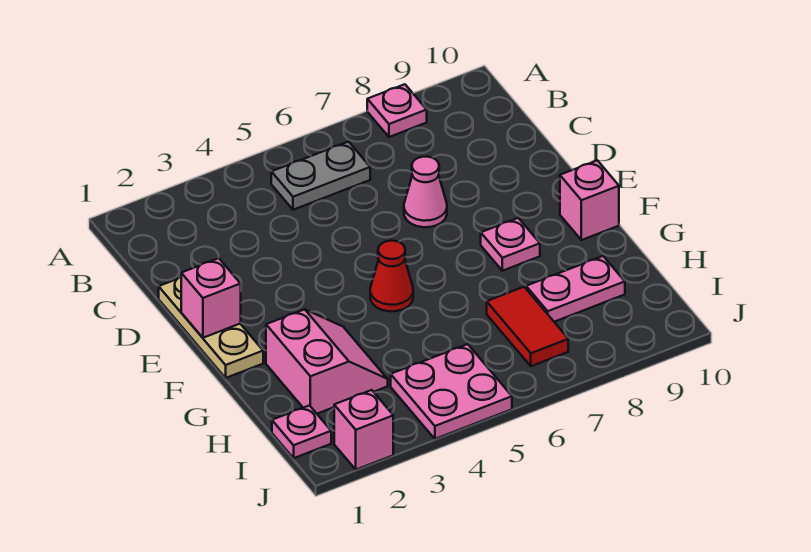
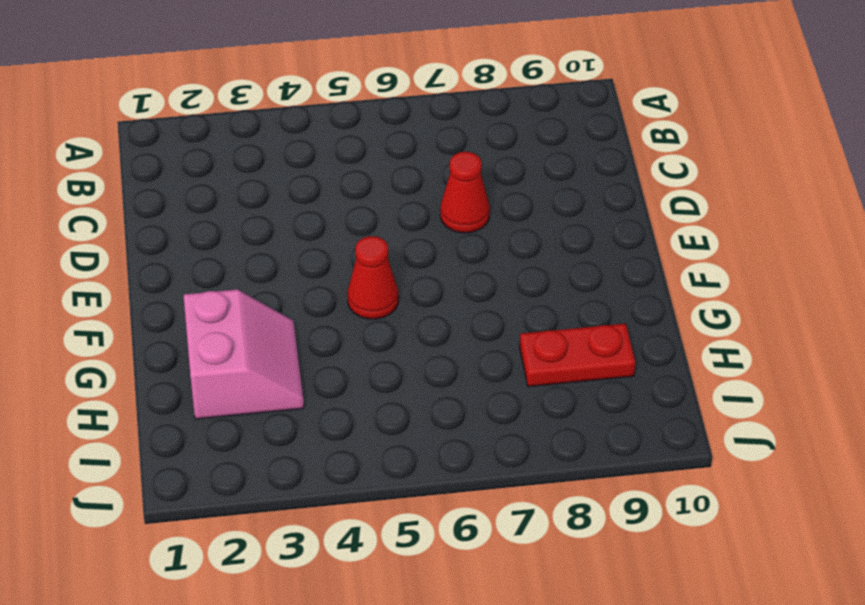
red cone D7 level 1 -> pink cone D7 level 1
red plate H8:H9 level 1 -> pink plate H8:H9 level 1
none -> pink plate A8 level 1
none -> grey plate B5:B6 level 1
none -> tan plate D1:F1 level 1

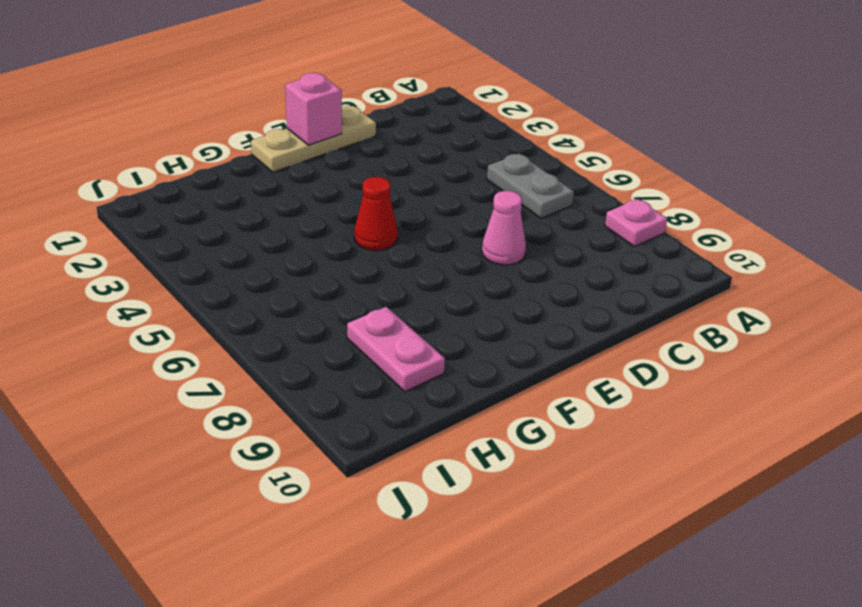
none -> pink plate F8 level 1
none -> pink brick F10 level 1
none -> pink slope G2:H3 level 1 top 2

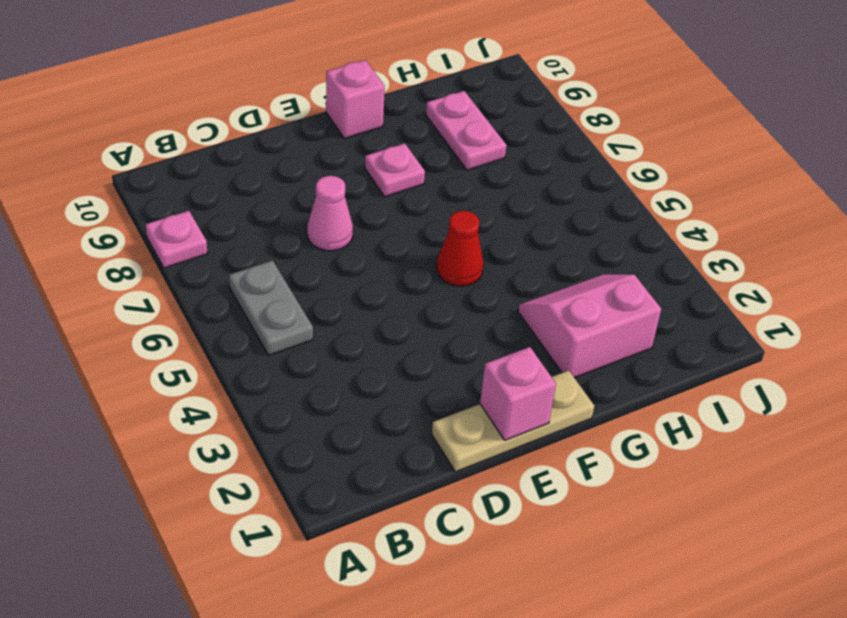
none -> red tile H7:I7 level 1
none -> pink plate I1 level 1
none -> pink plate I4:J5 level 1

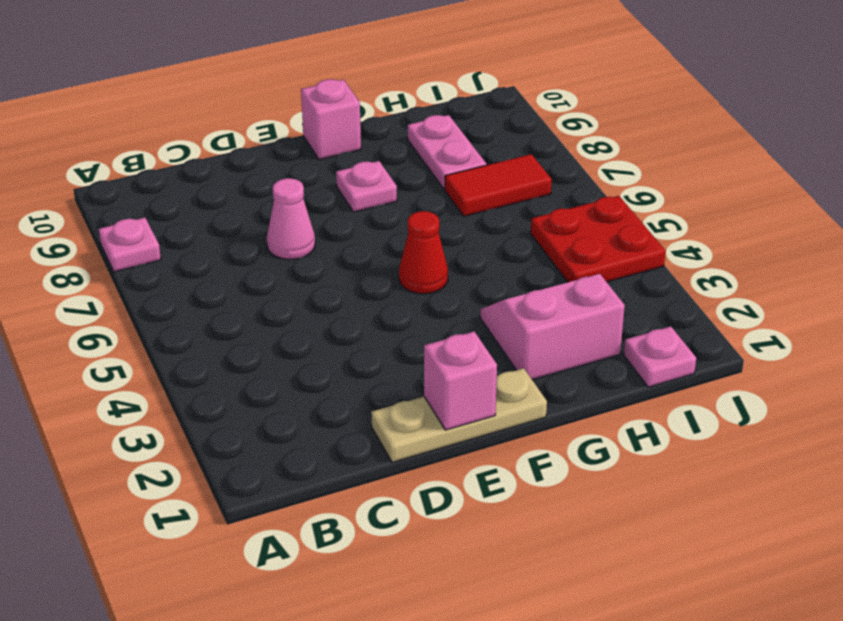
red plate I4:J5 level 1 -> pink plate I4:J5 level 1
none -> grey plate B5:B6 level 1
none -> pink brick J2 level 1

